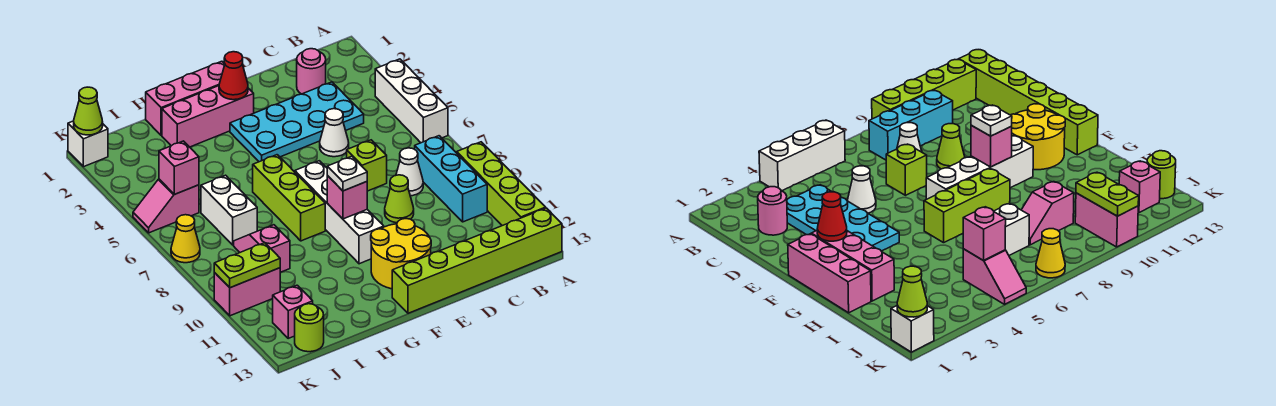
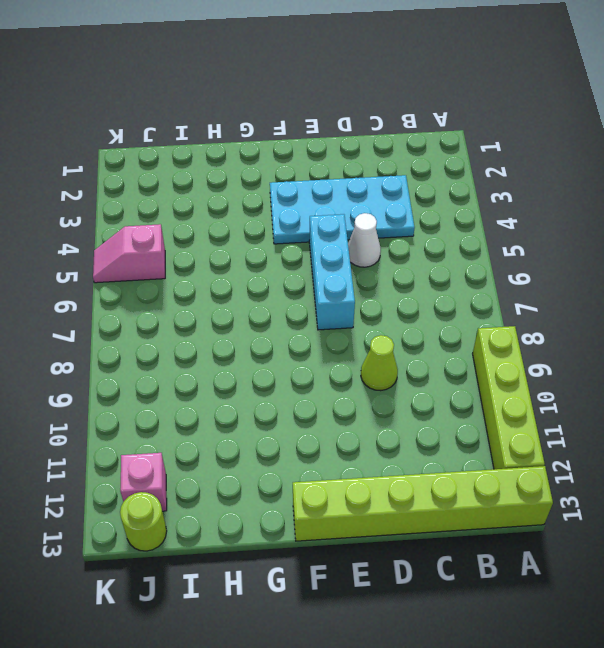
cyan brick E5:E7 level 1 -> cyan brick B8:B10 level 1
none -> white brick A4:A6 level 1
none -> pink round brick C2 level 1
none -> white cone C8 level 1

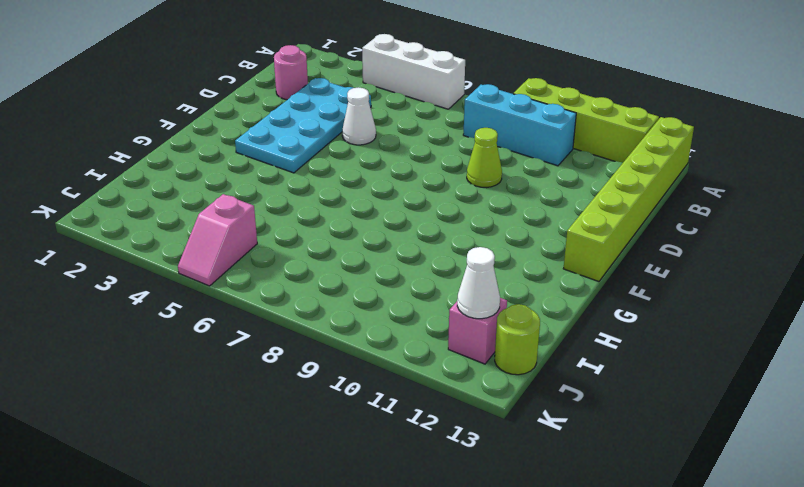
white cone J12 level 2 -> white cone C8 level 1
none -> lime brick D7 level 1
none -> yellow round brick E11:F12 level 1
none -> pink brick F1:H1 level 1

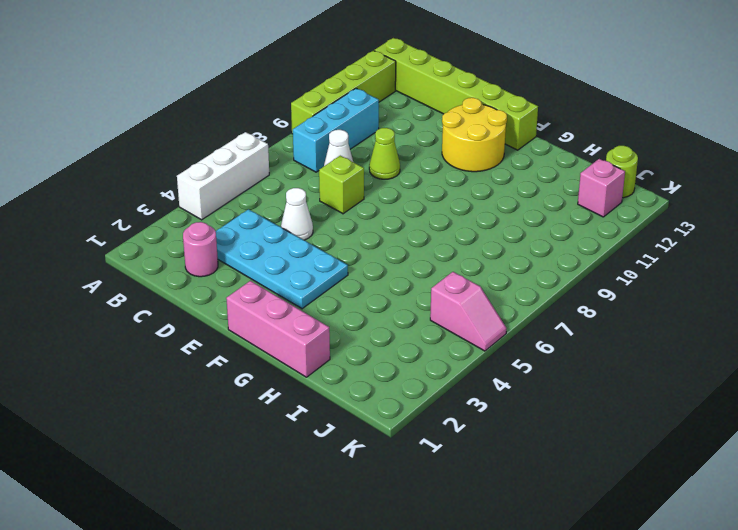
none -> pink brick F2:H2 level 1
none -> white brick F7:F10 level 1
none -> lime brick G6:G8 level 1

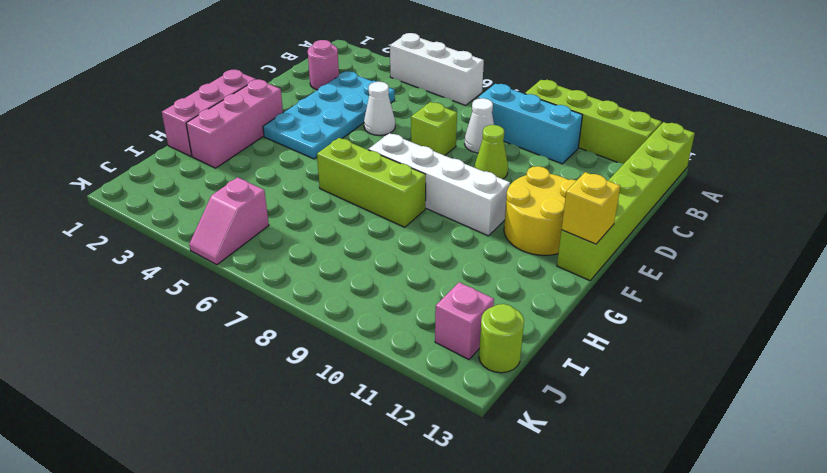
yellow brick F13 level 2 -> none
none -> white brick I6:I7 level 1
none -> pink slope I8:I9 level 1 top 9
none -> pink brick J10:K10 level 1

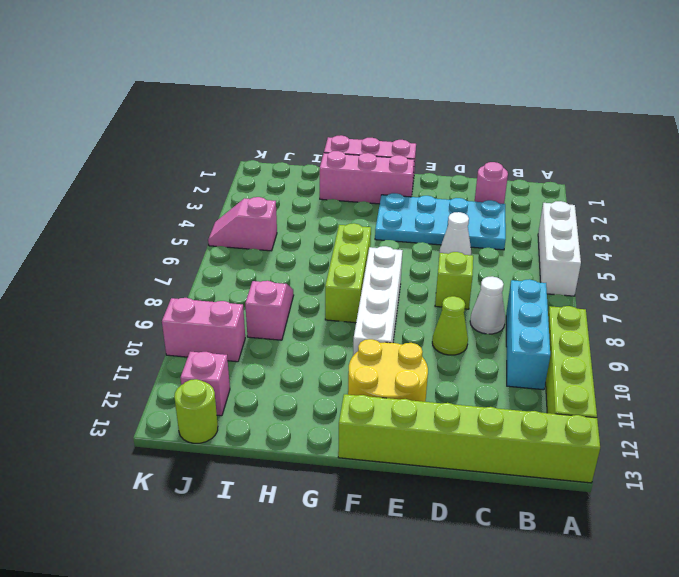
none -> white brick I6:I7 level 1
none -> white brick K1 level 1
none -> yellow cone K7 level 1

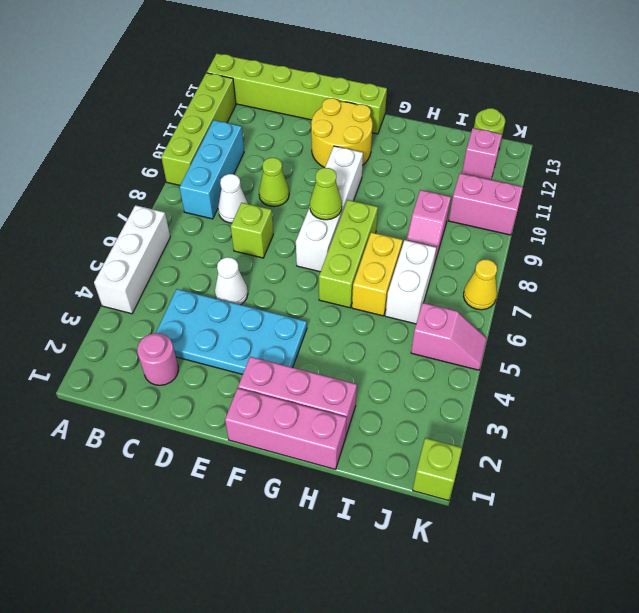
lime cone F8 level 2 -> lime cone K1 level 2
yellow brick H6:H7 level 1 -> none
lime brick K1 level 1 -> white brick K1 level 1
none -> red cone F2 level 2
none -> pink brick F9 level 2
none -> pink brick J5 level 2

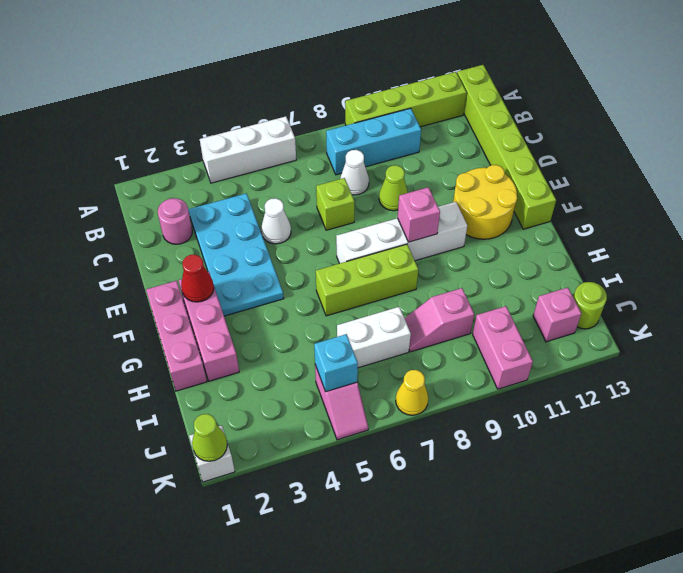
cyan brick J5 level 2 -> pink brick J5 level 2
none -> lime plate J10:K10 level 2
none -> white plate F9 level 3

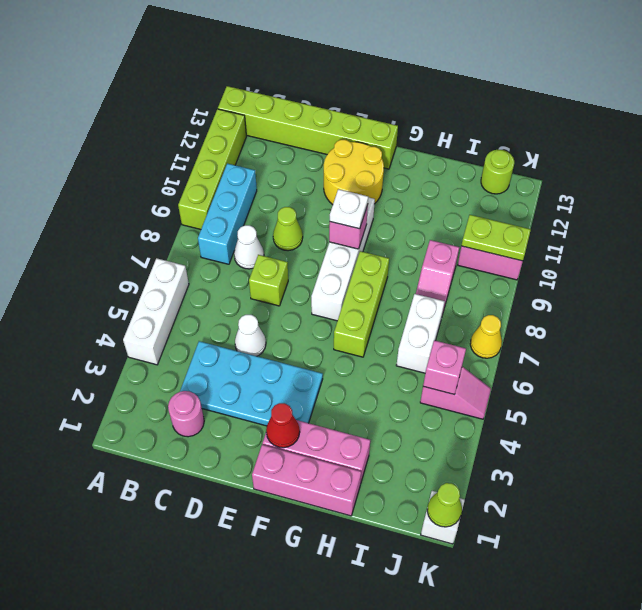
none -> pink brick J12 level 1

